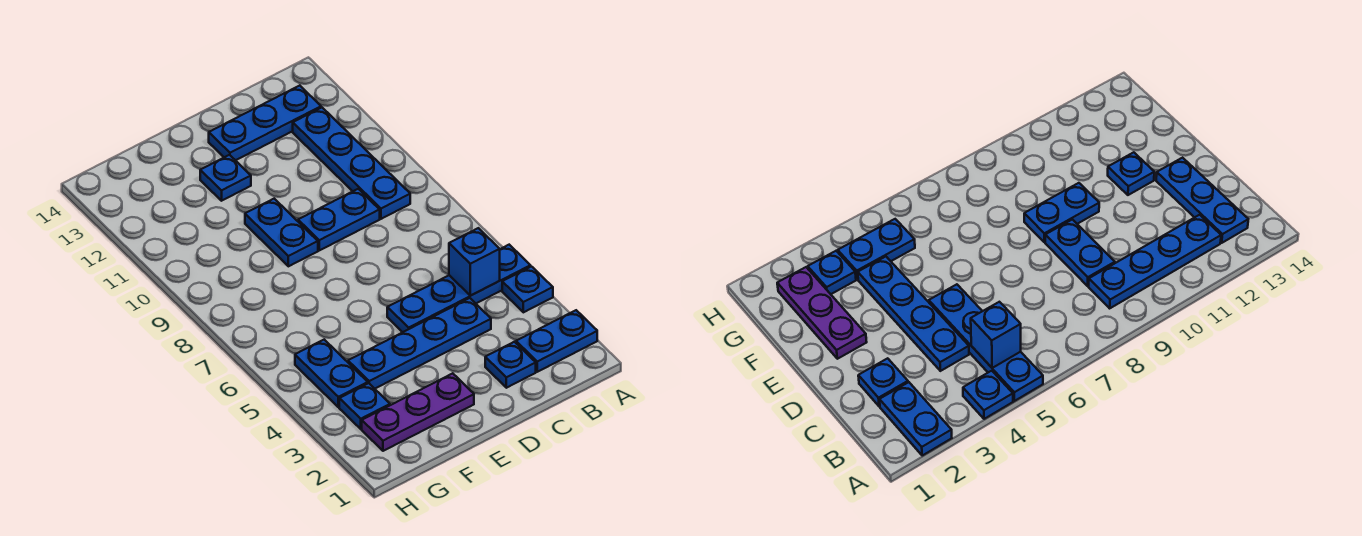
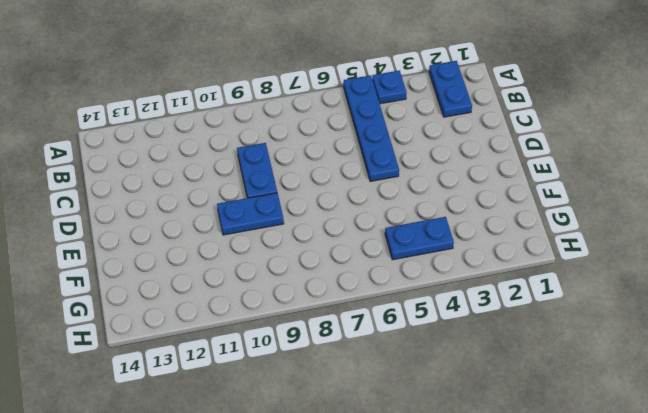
none -> blue plate B9:B12 level 1
none -> blue plate B13:D13 level 1
none -> blue plate C2 level 1

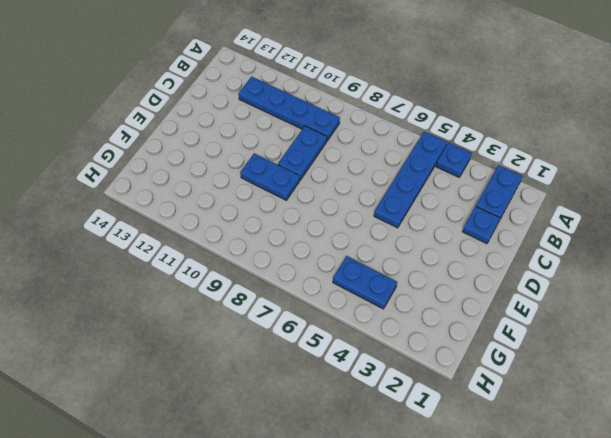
none -> blue plate B13:D13 level 1
none -> blue plate C4:F4 level 1
none -> purple plate E2:G2 level 1

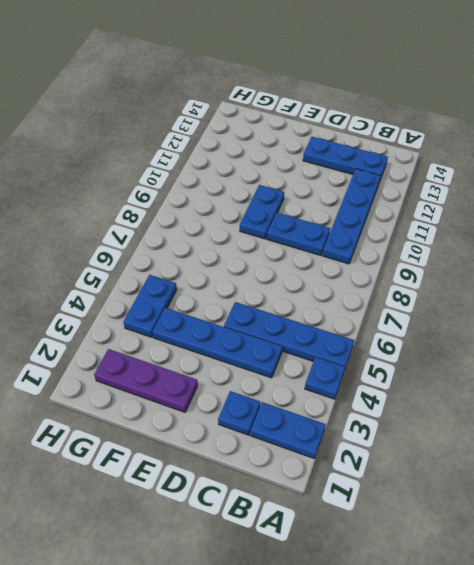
none -> blue plate E12 level 1
none -> blue plate G3 level 1
none -> blue brick B5 level 2

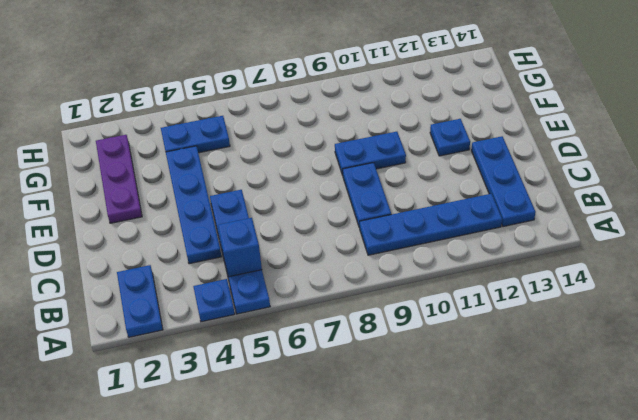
none -> blue plate C2 level 1
none -> blue plate G3 level 1

